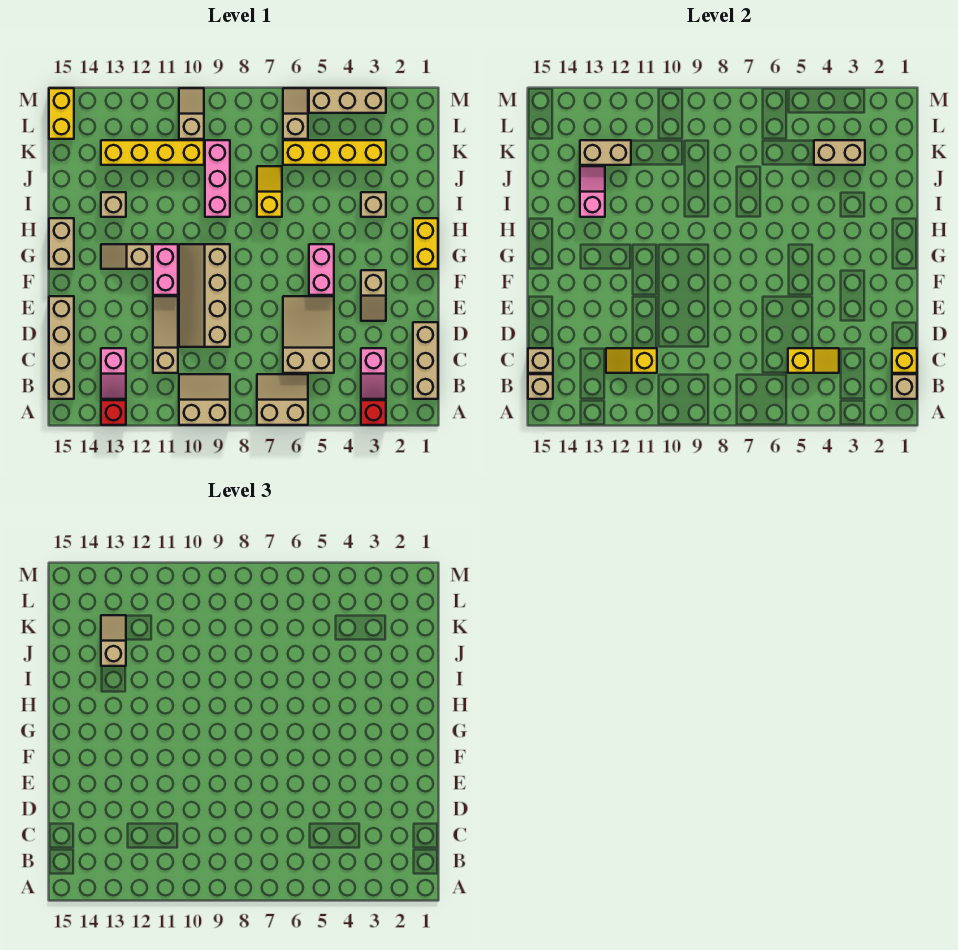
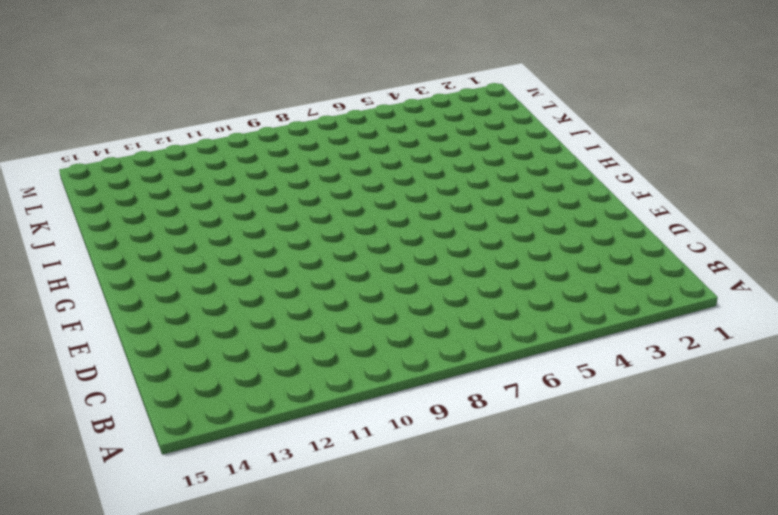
none -> red brick A3 level 1
none -> tan slope A6:B7 level 1 top A
none -> tan slope A9:B10 level 1 top A
none -> red brick A13 level 1

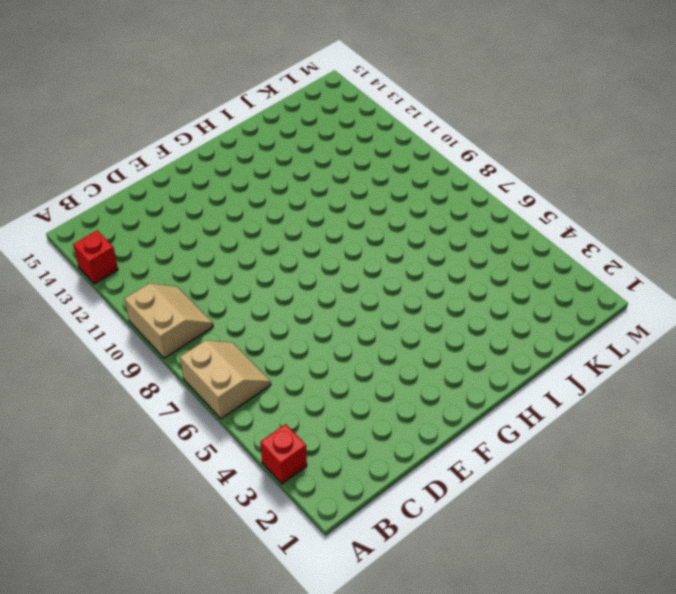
none -> tan brick B1:D1 level 1
none -> pink slope B3:C3 level 1 top C
none -> pink slope B13:C13 level 1 top C
none -> tan brick B15:E15 level 1

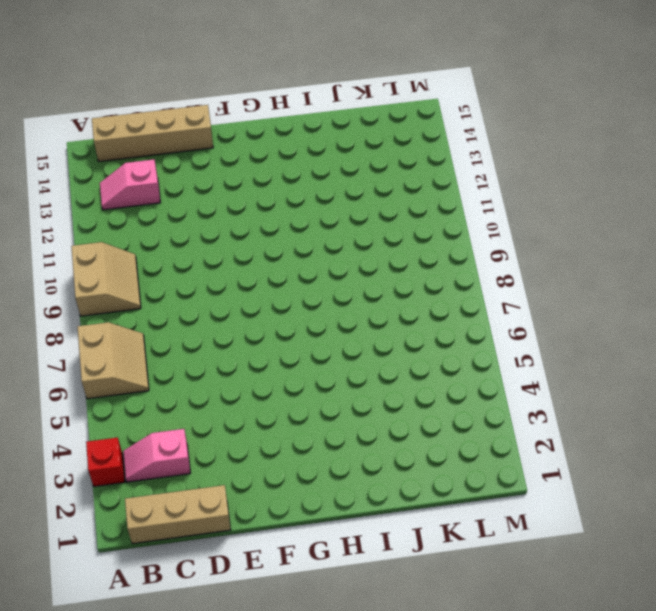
none -> red brick A13 level 1
none -> tan slope C5:E6 level 1 top C
none -> tan slope C11:E11 level 1 top C
none -> tan slope D9:G10 level 1 top 9

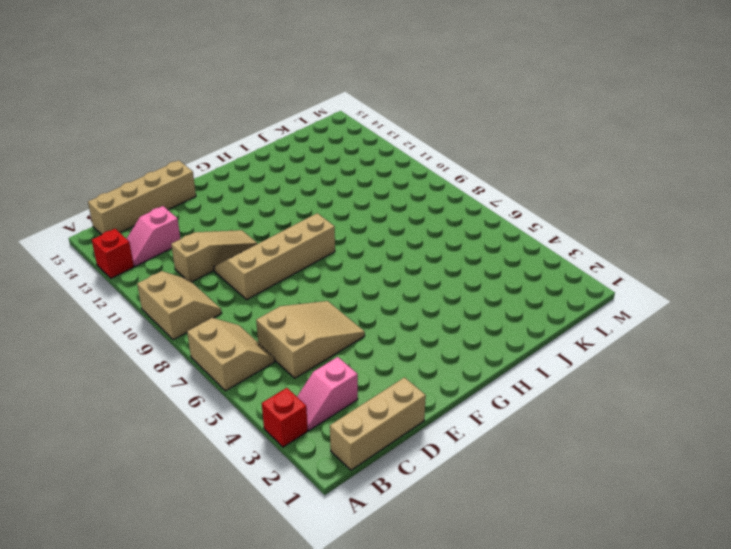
none -> tan slope E3:F3 level 1 top F
none -> pink brick F5:G5 level 1
none -> pink brick F11:G11 level 1
none -> yellow brick G1:H1 level 1

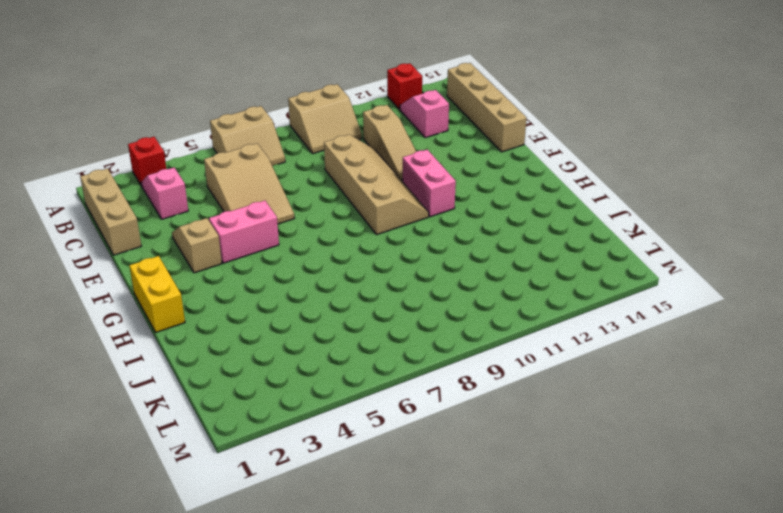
pink brick F4:F5 level 1 -> pink brick F5:G5 level 1
none -> tan slope G12:G13 level 1 top 12
none -> tan brick G15:H15 level 1
none -> tan brick I3 level 1
none -> yellow slope I7:J7 level 1 top I

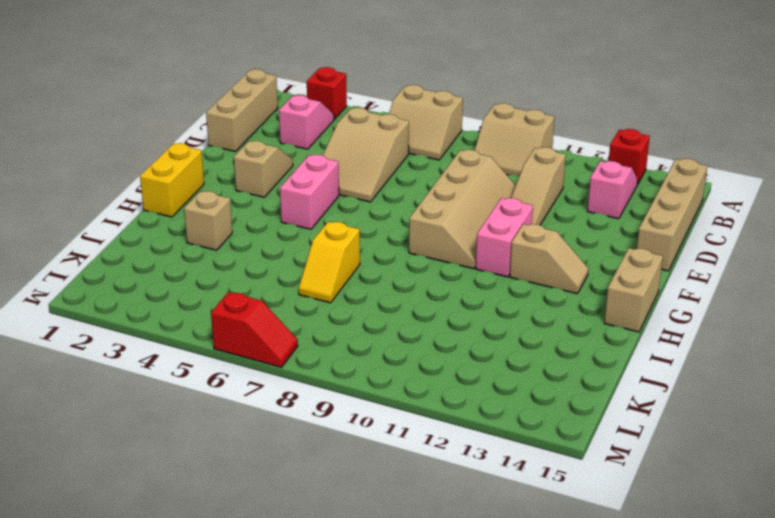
red slope M6:M7 level 1 top 6 -> tan slope L6:M6 level 1 top L
none -> pink brick I9:K9 level 1
none -> tan brick I13 level 1
none -> yellow brick K3:K6 level 1
none -> yellow brick K10:K13 level 1

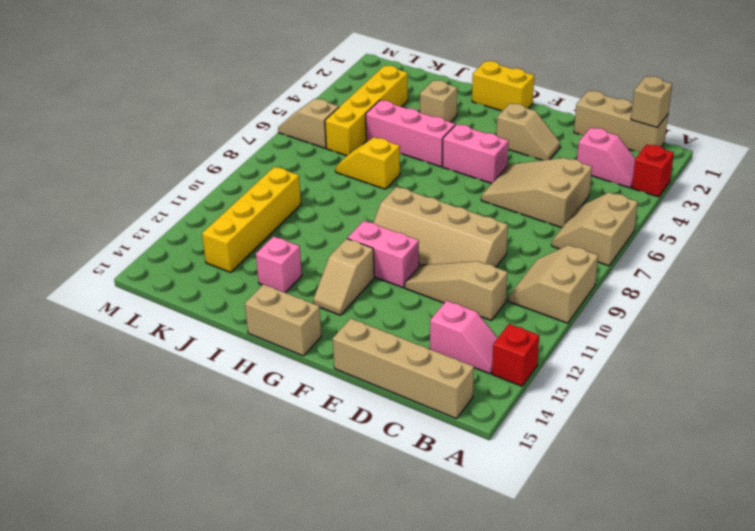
pink brick H5:J5 level 1 -> pink brick I9:K9 level 1
pink brick I13 level 1 -> tan brick I13 level 1
none -> tan slope L10:M10 level 1 top L
none -> yellow brick L15:M15 level 1
none -> tan brick M3:M5 level 1
none -> tan brick B15 level 2

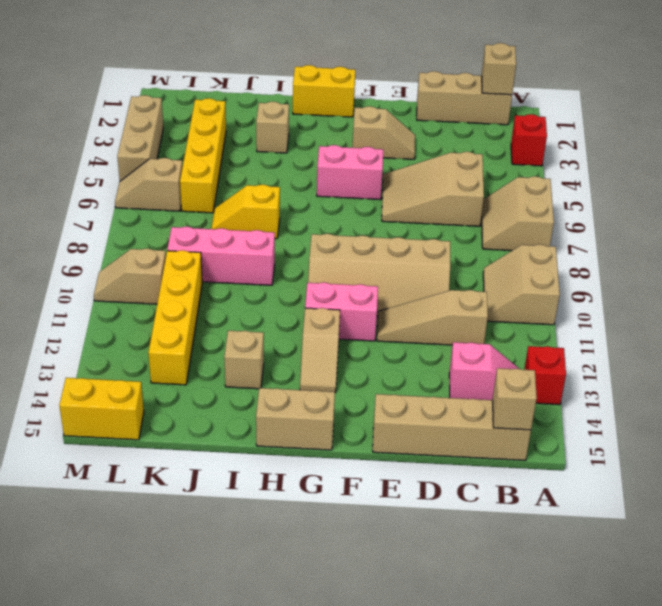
none -> pink slope B3:C3 level 1 top C
none -> yellow brick C1 level 2
none -> yellow slope C4:C5 level 2 top 5
none -> yellow slope C11:C12 level 2 top 11

